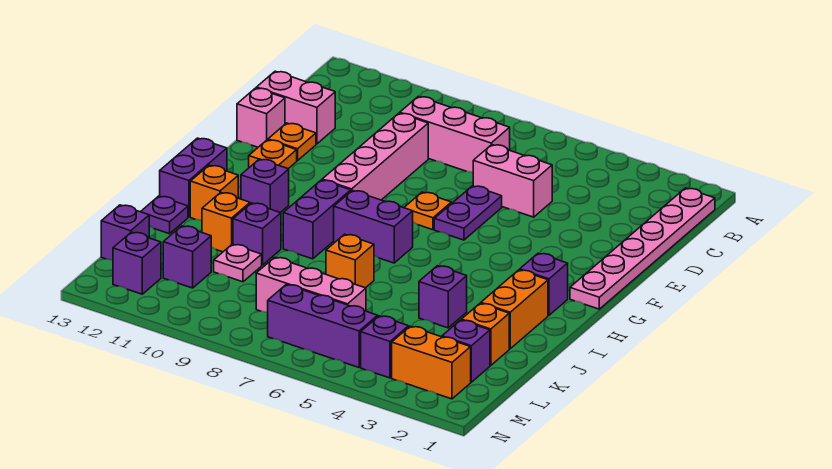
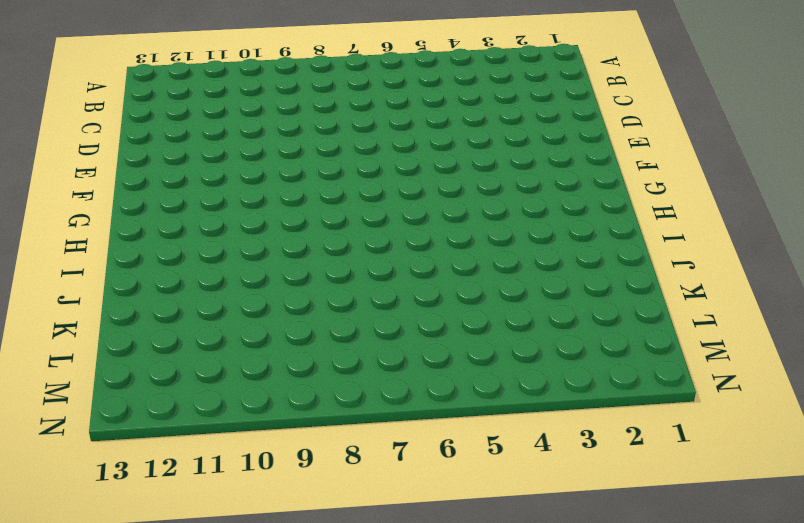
none -> pink plate B1:G1 level 1
none -> pink brick C7:C9 level 1
none -> pink brick D5:D6 level 1
none -> pink brick D9:G9 level 1

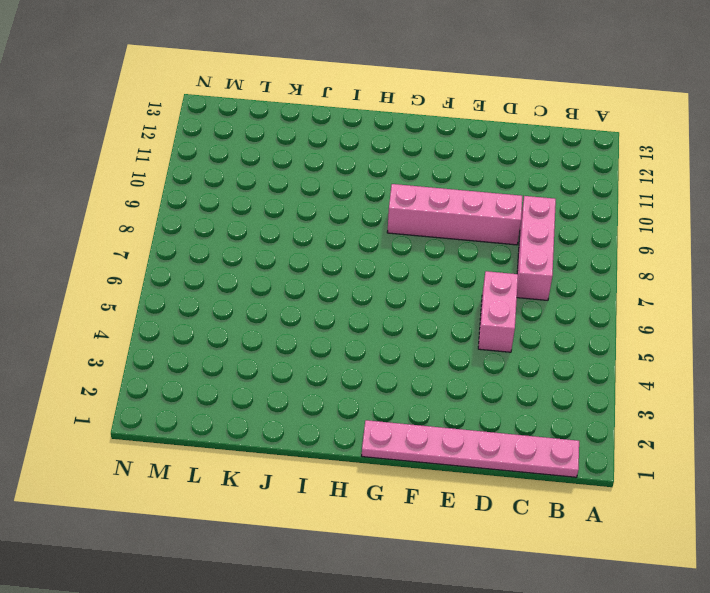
none -> pink brick D12:D13 level 1
none -> purple plate E6:F6 level 1
none -> orange plate E12 level 1
none -> pink brick E13 level 1

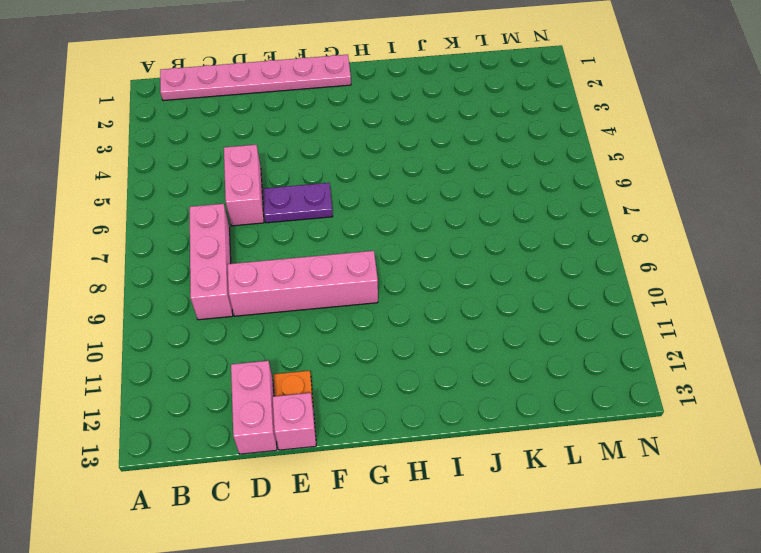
none -> orange plate F7 level 1
none -> orange plate F12 level 1
none -> purple brick H2 level 1
none -> purple brick H7:H8 level 1

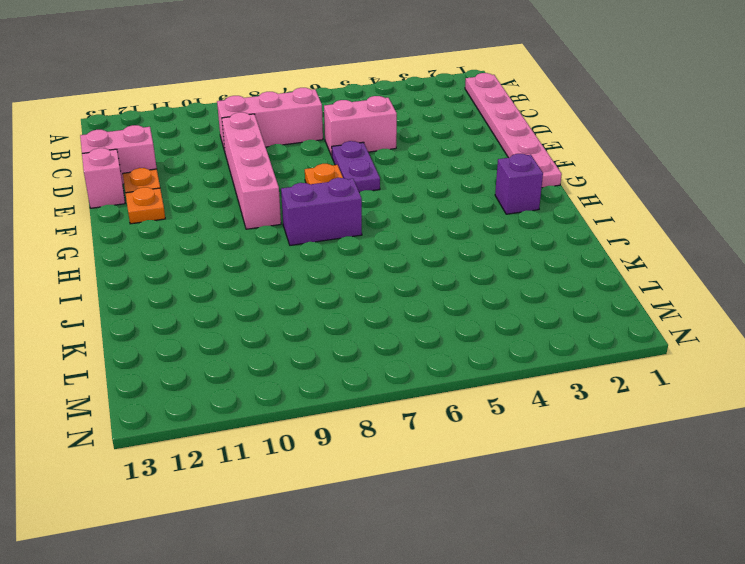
none -> purple brick H9:I9 level 1
none -> purple brick H11 level 1
none -> purple brick H13:I13 level 1
none -> orange brick I2:J2 level 1

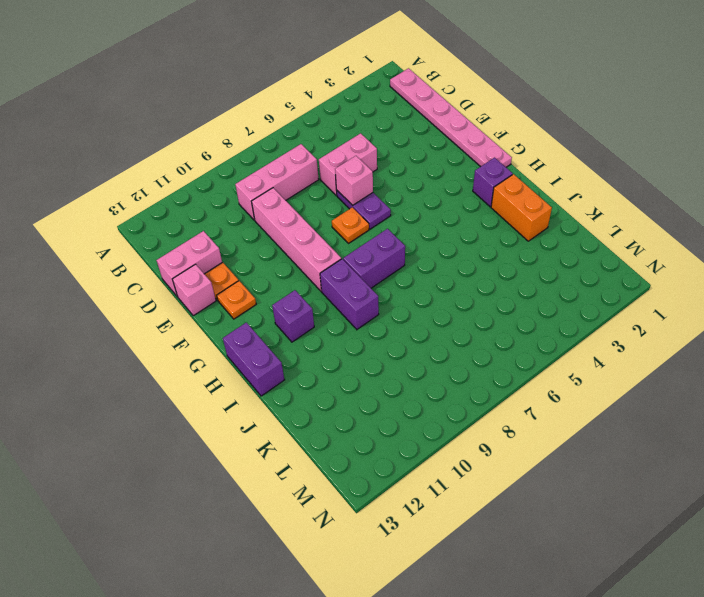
pink brick E6 level 2 -> none
none -> orange brick I12 level 1
none -> purple brick J4 level 1
none -> orange brick J7 level 1
none -> purple brick J10 level 1

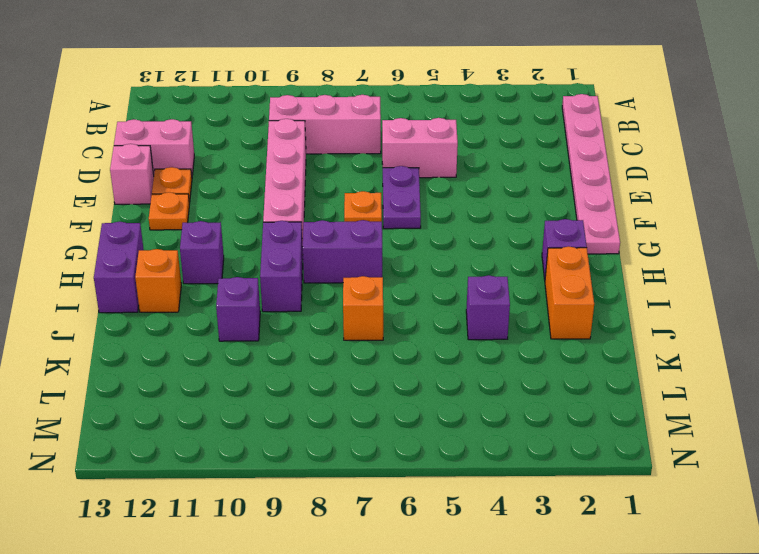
none -> orange brick J11 level 1
none -> purple plate J13 level 1
none -> orange brick K2 level 1
none -> pink plate K10 level 1

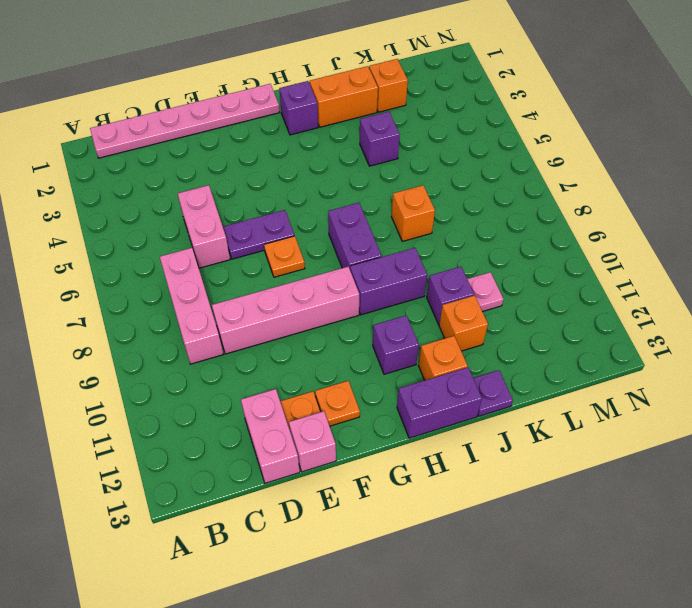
none -> purple brick L2 level 1
none -> pink brick L6:L8 level 1
none -> purple brick L11 level 1
none -> purple brick L13 level 1

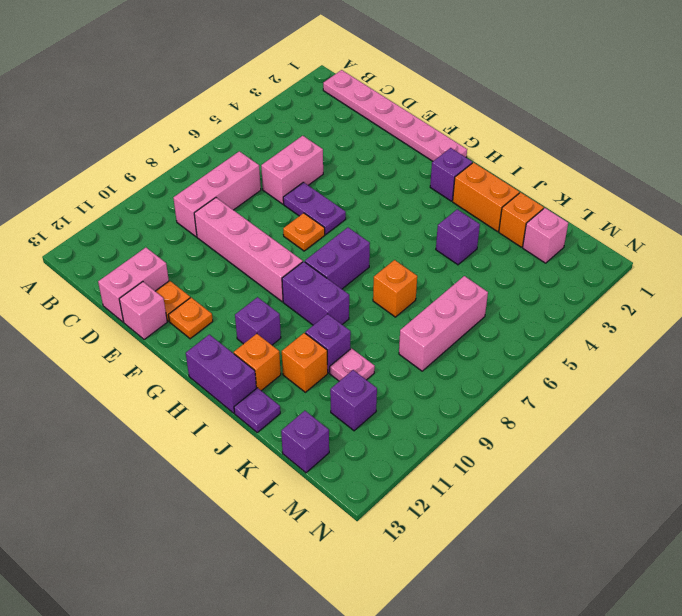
pink brick L2 level 1 -> purple brick L2 level 1
none -> orange brick M2:M3 level 1
none -> purple brick M4 level 1
none -> purple brick M5:M7 level 1
none -> purple brick M12 level 1

